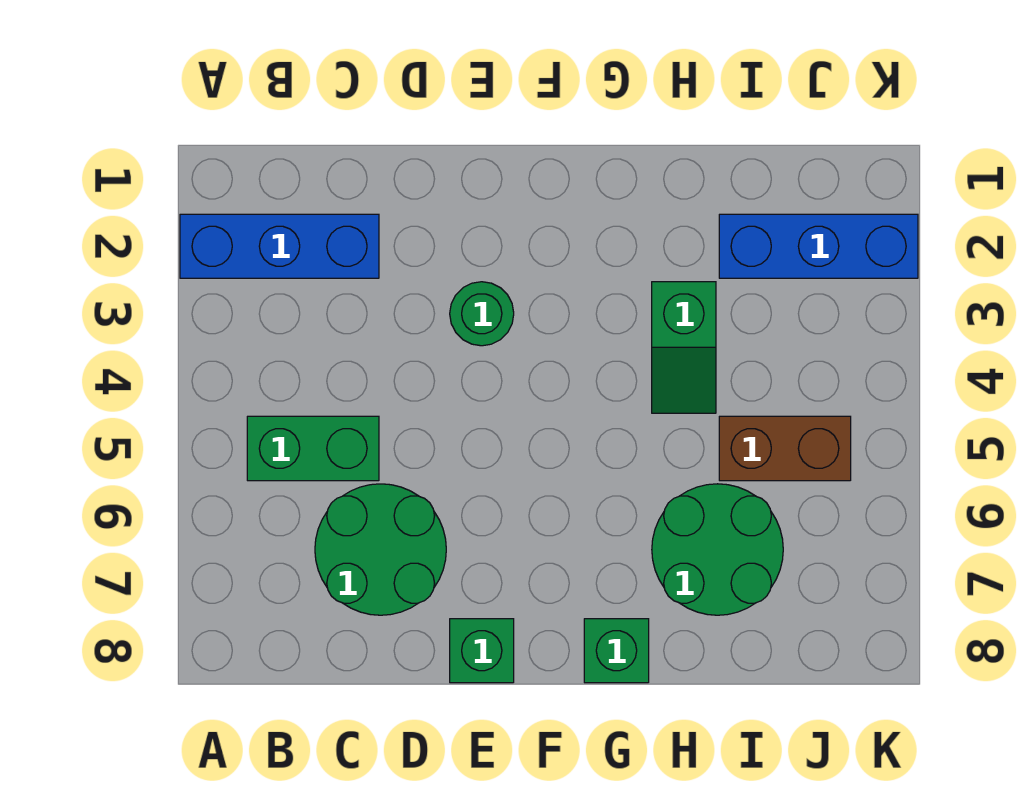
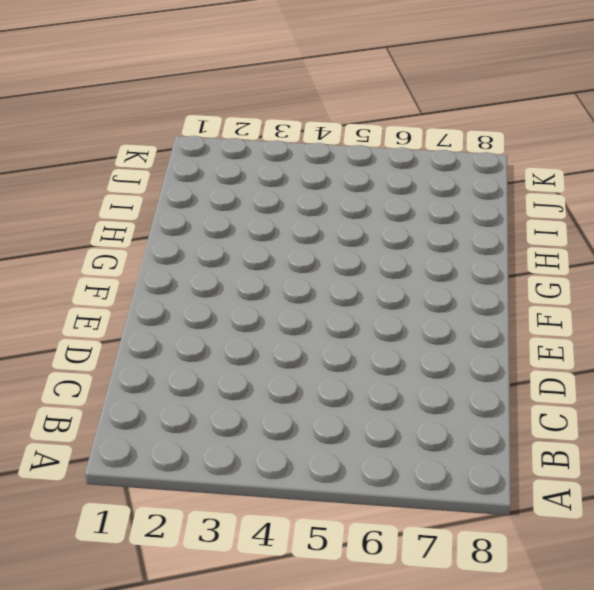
none -> blue brick A2:C2 level 1
none -> green brick B5:C5 level 1

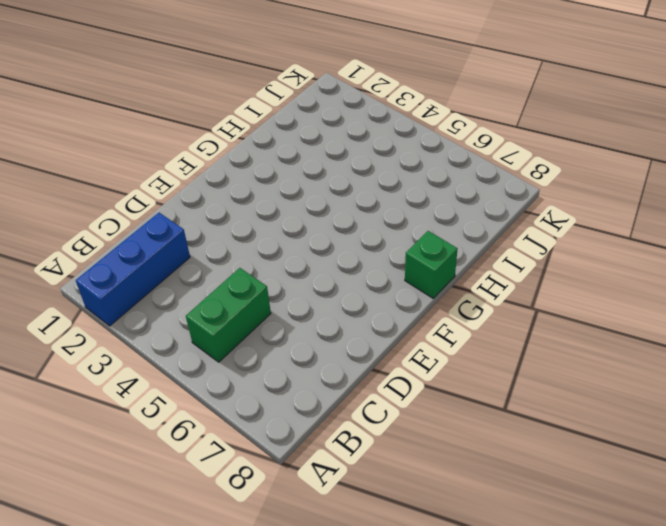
none -> green round brick C6:D7 level 1
none -> green round brick E3 level 1

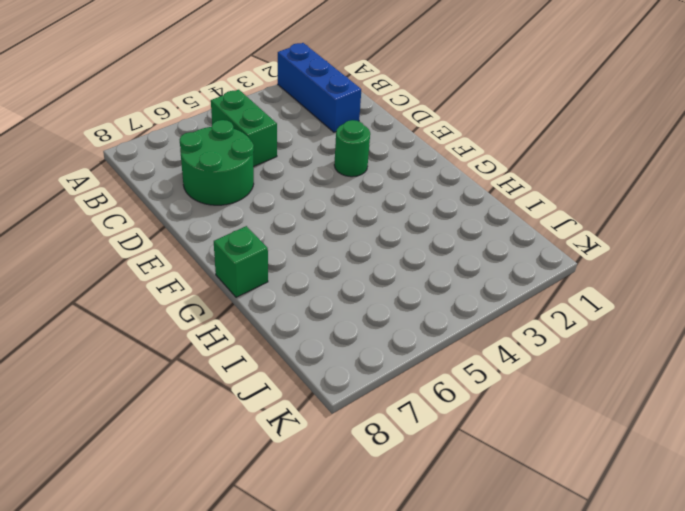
none -> green brick E8 level 1
none -> green slope H3:H4 level 1 top 3

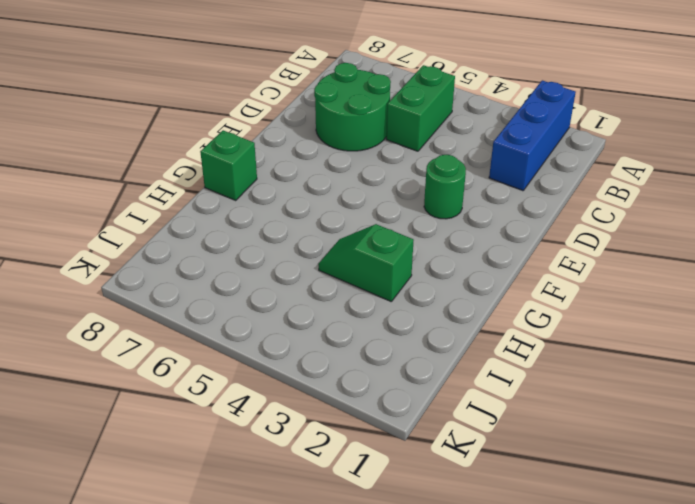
none -> green brick E8 level 1
none -> green round brick H6:I7 level 1

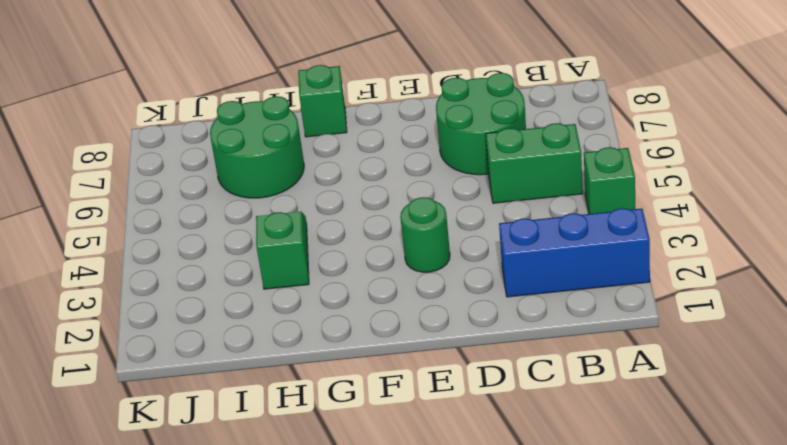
green brick A4 level 1 -> green brick E8 level 1
none -> blue brick I2:K2 level 1
none -> brown brick I5:J5 level 1

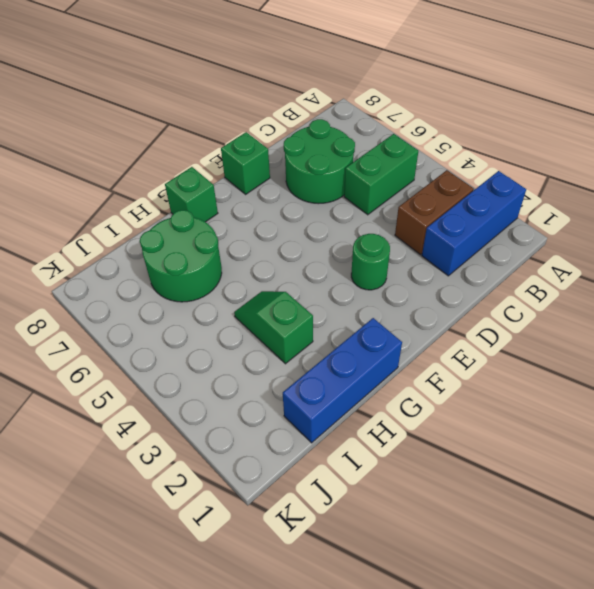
brown brick B3:C3 level 1 -> brown brick I5:J5 level 1
blue brick G1:I1 level 1 -> blue brick I2:K2 level 1

